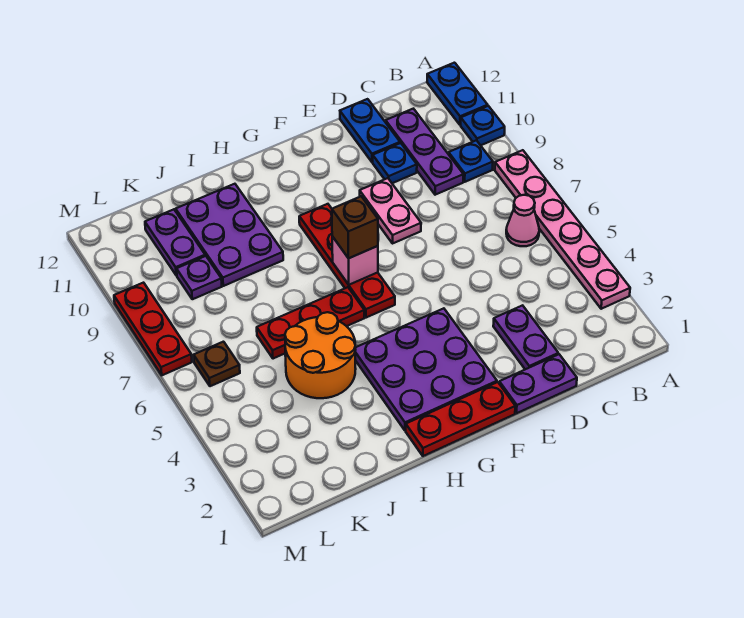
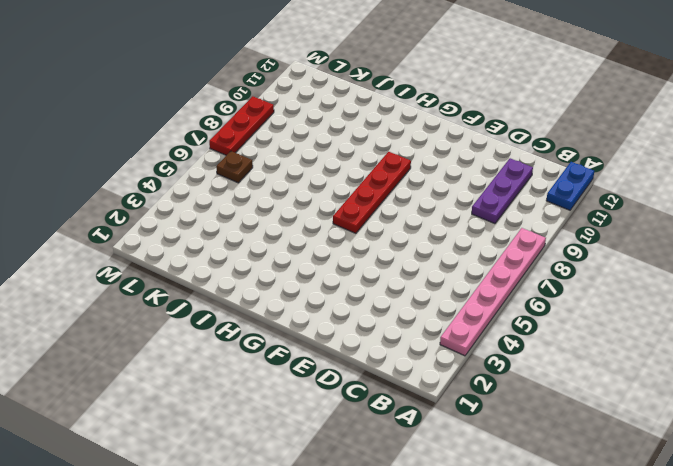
none -> blue plate A10 level 1
none -> pink cone B6 level 1
none -> blue plate B9 level 1

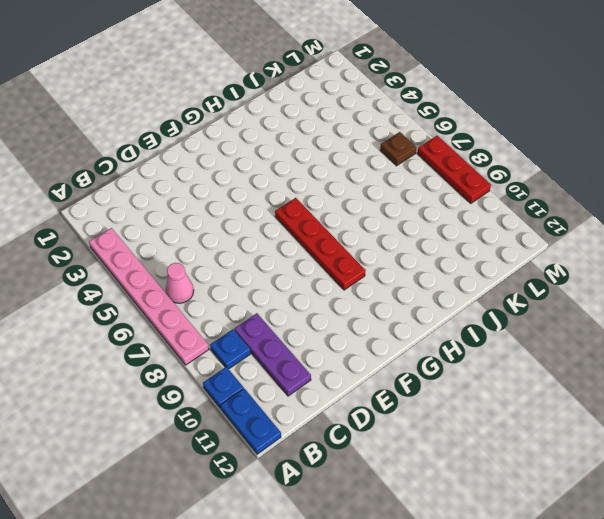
none -> purple plate D1:E1 level 1
none -> purple plate D2:D3 level 1
none -> blue plate D10 level 1

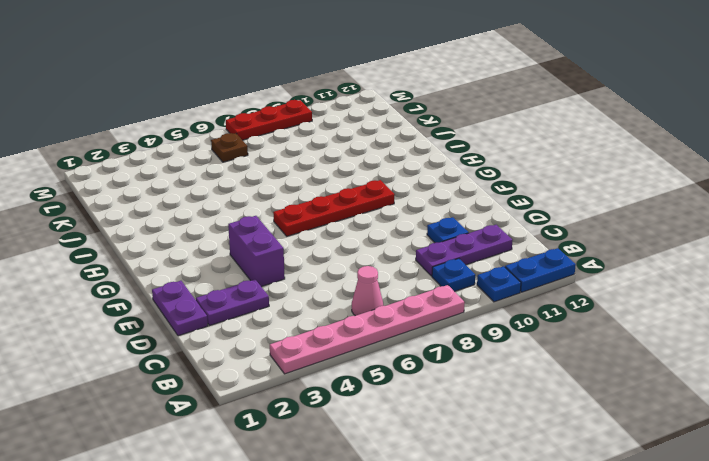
purple brick E4:F4 level 1 -> purple plate F2:H4 level 1
none -> blue plate D11:D12 level 1
none -> pink plate E8:E9 level 1
none -> red plate F1:H1 level 1

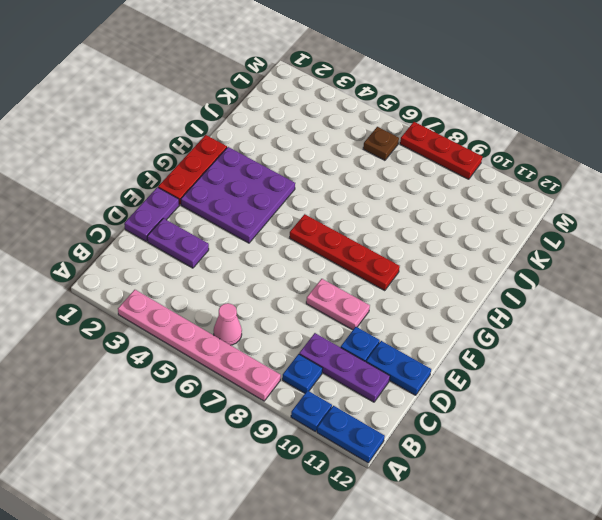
none -> red plate H6:J6 level 1
none -> orange round brick I4:J5 level 1
none -> purple plate I9:J11 level 1

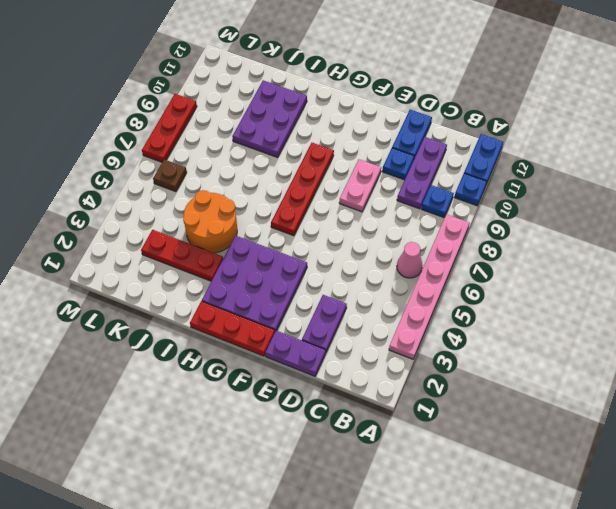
red plate I3:K3 level 1 -> red plate H6:J6 level 1
none -> purple plate K9 level 1
none -> purple plate K10:K11 level 1
none -> pink brick G7 level 2

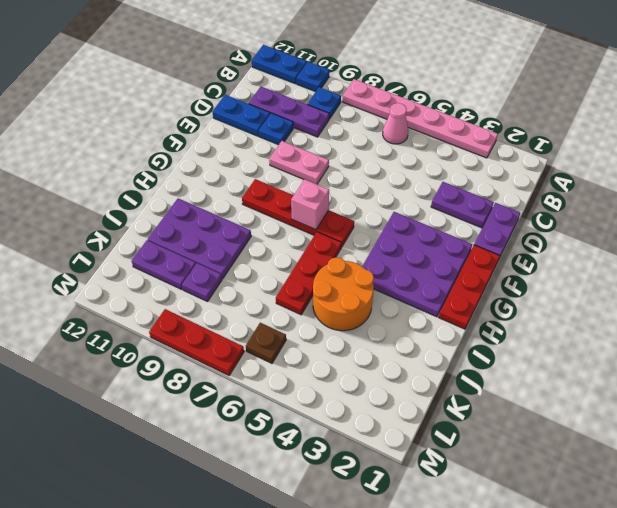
none -> brown brick G7 level 3

